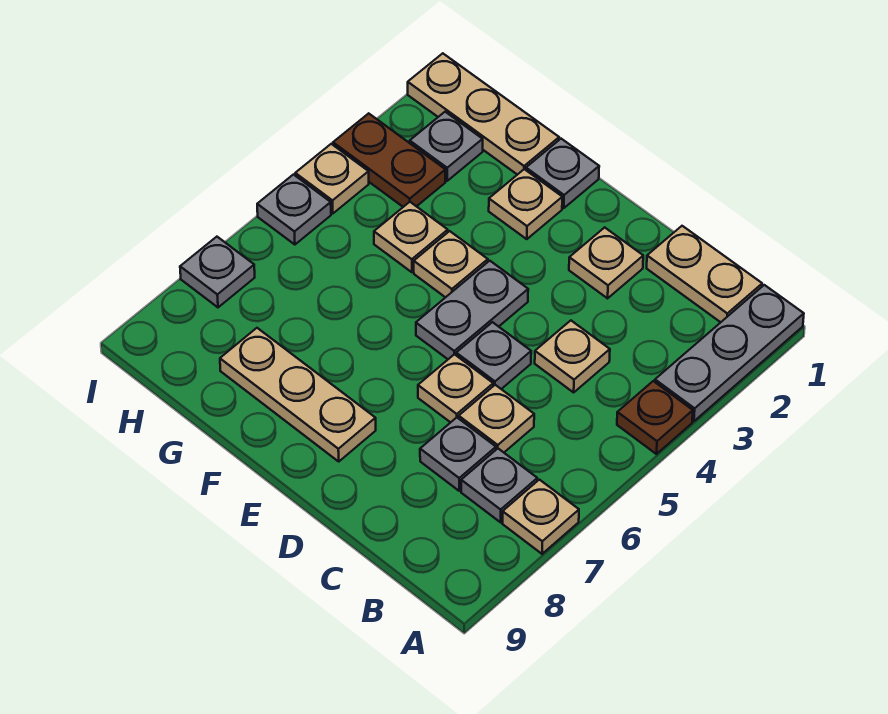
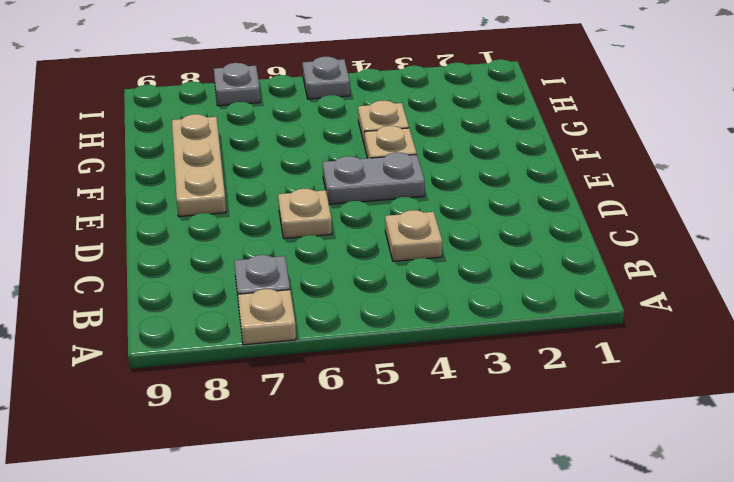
none -> grey plate A1:A3 level 1
none -> brown plate A4 level 1
none -> tan plate B1:C1 level 1

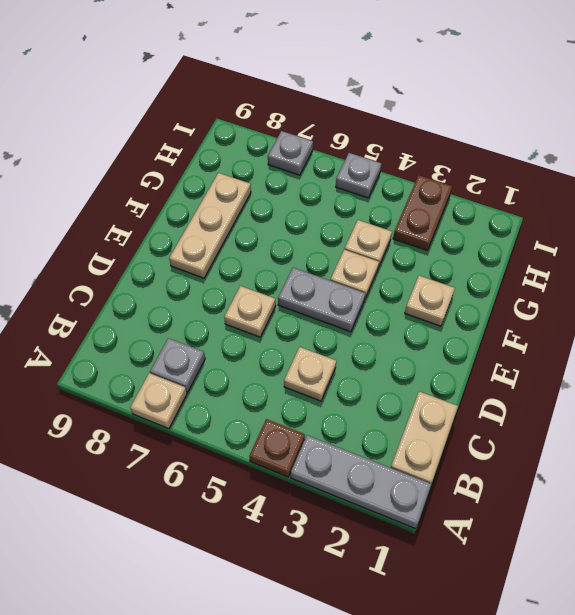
none -> tan plate C6 level 1
none -> grey plate C7 level 1
none -> tan plate D2 level 1

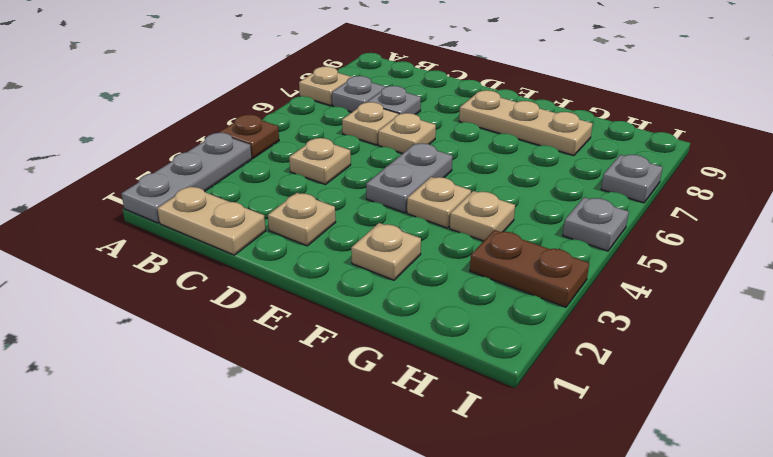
none -> grey plate D5 level 1
none -> grey plate F1 level 1
none -> tan plate G1:I1 level 1

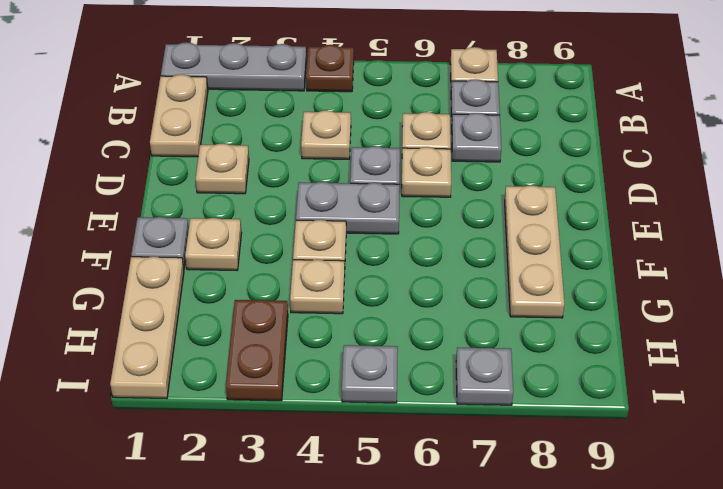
none -> grey plate H2 level 1
none -> tan plate I4 level 1

